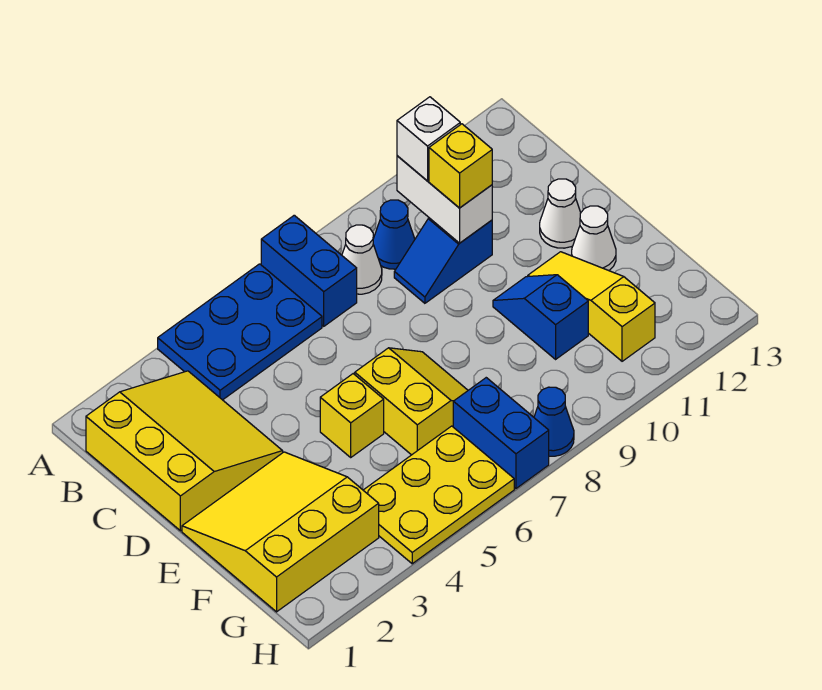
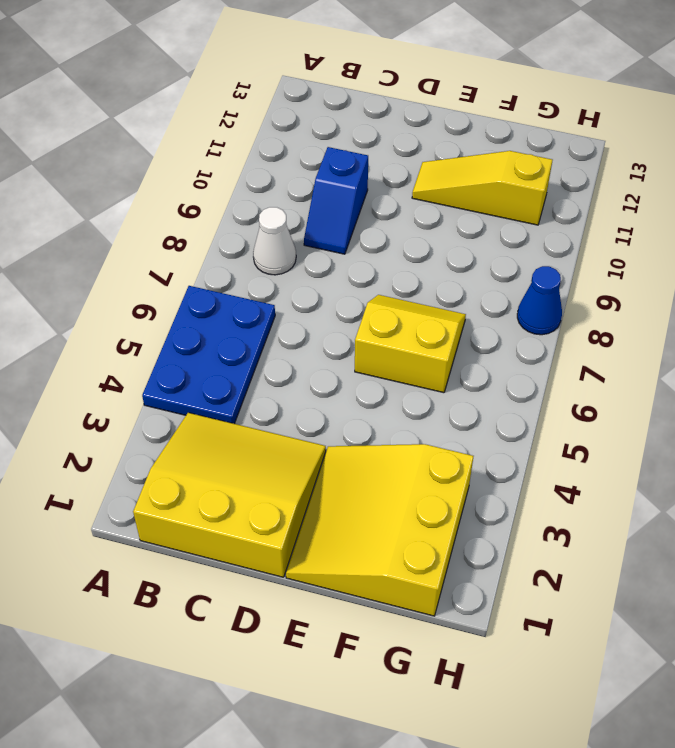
none -> blue brick A7:B7 level 1
none -> blue cone B9 level 1
none -> white cone D12 level 1

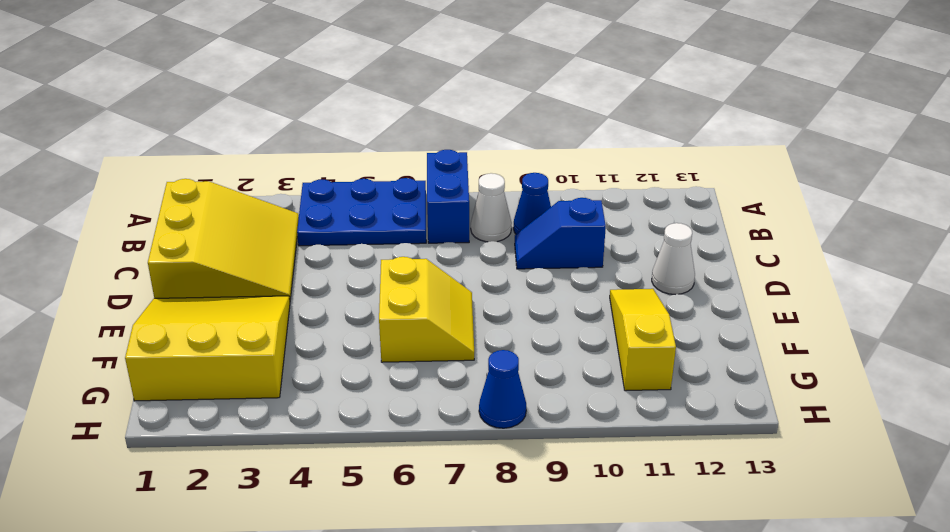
none -> yellow brick E5 level 1
none -> blue slope E10:F10 level 1 top F
none -> white cone E12 level 1

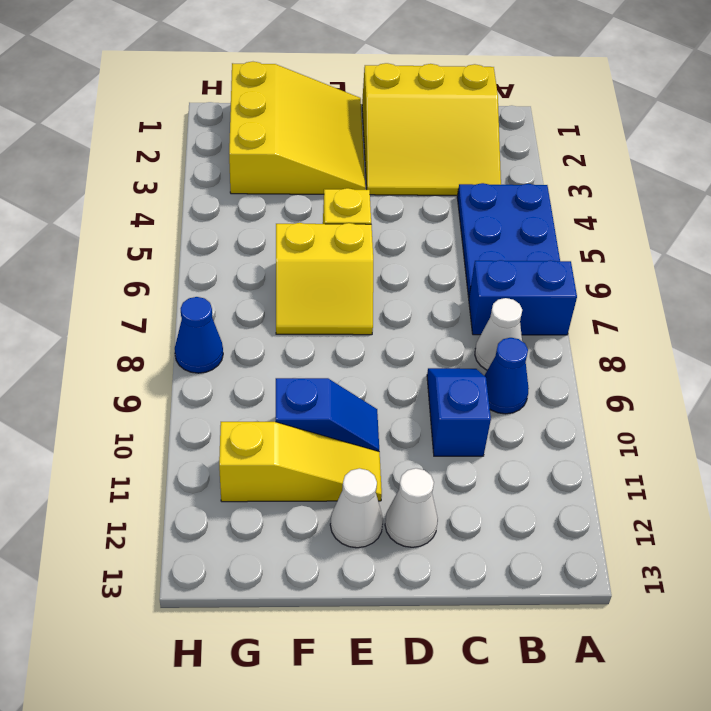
none -> yellow plate G4:H6 level 1
none -> blue brick G7:H7 level 1
none -> white brick B10:C10 level 2

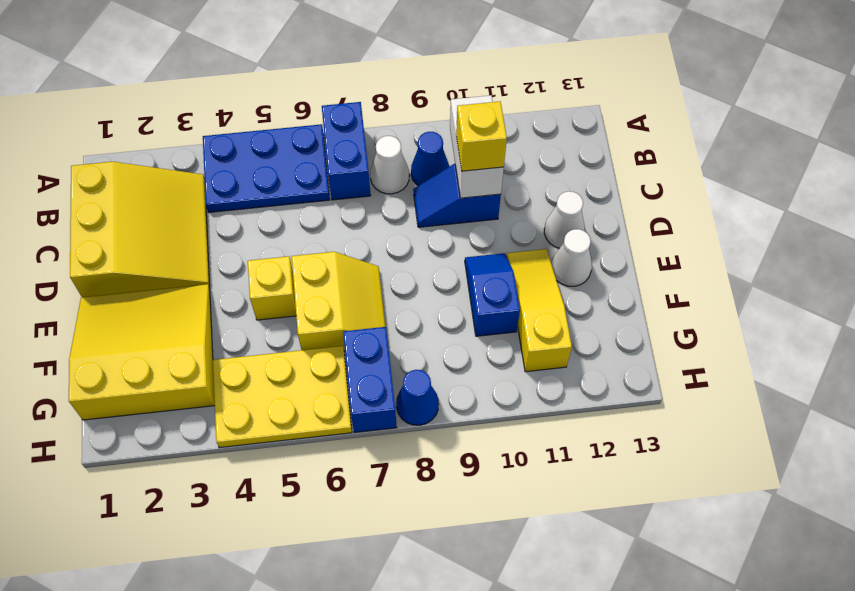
none -> white brick B10 level 3

